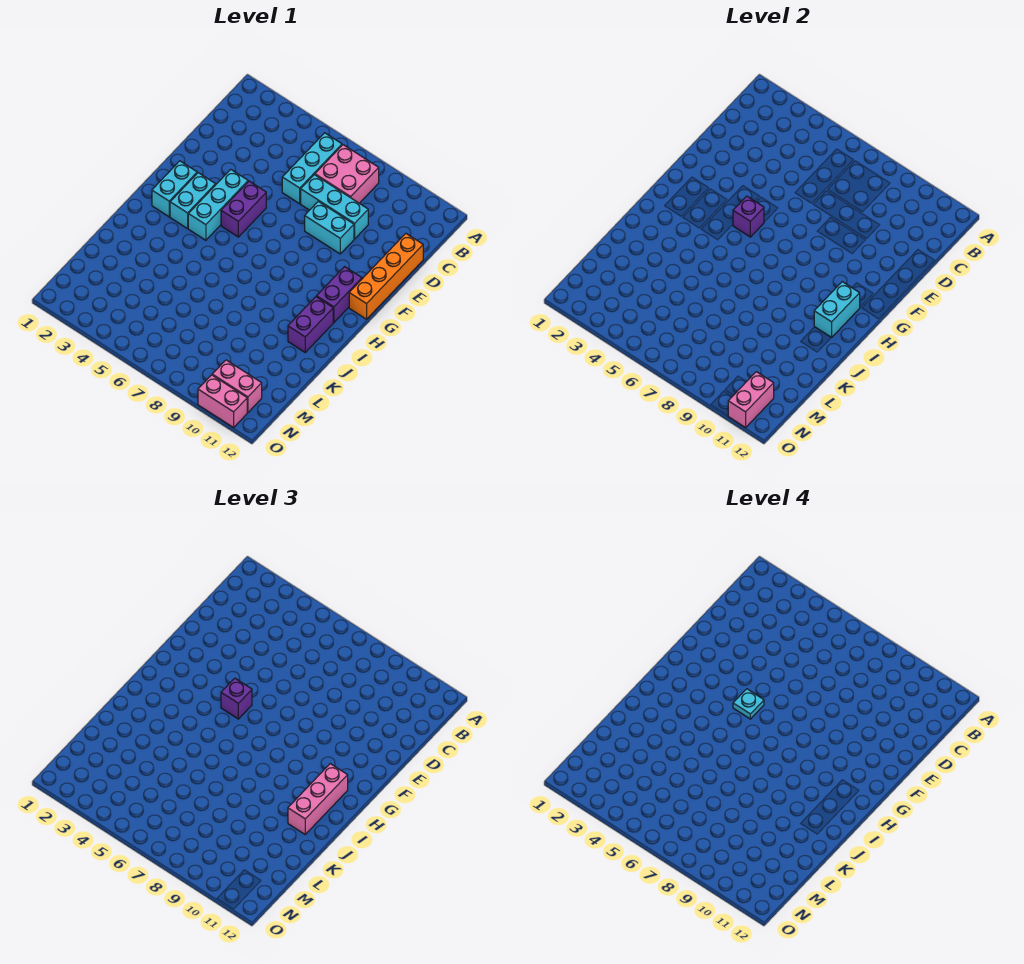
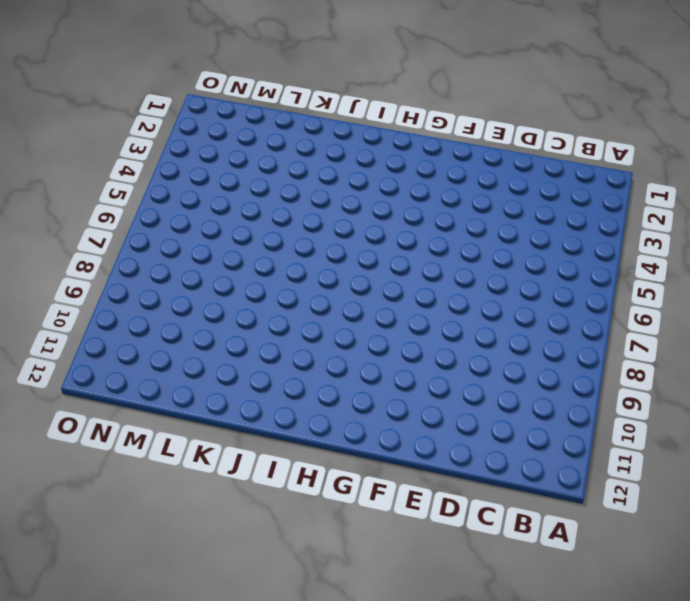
none -> cyan brick B6:D6 level 1
none -> pink brick B7:C8 level 1
none -> cyan brick D7:D9 level 1

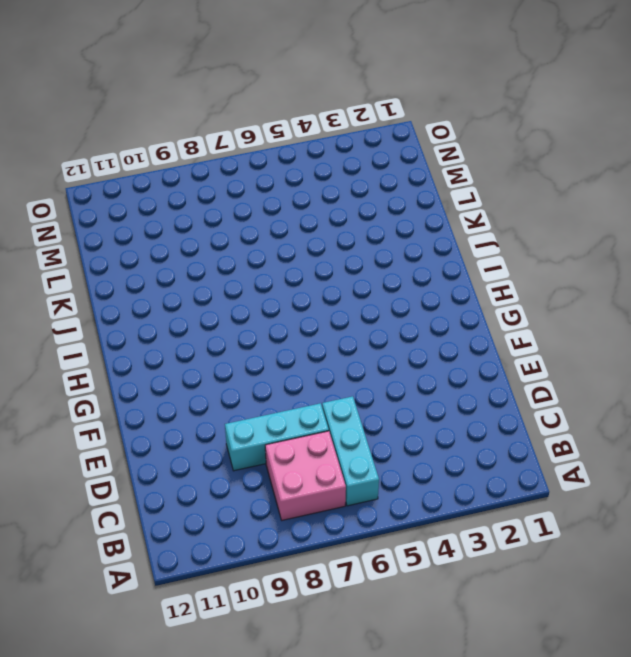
none -> orange brick D12:G12 level 1
none -> cyan brick E8:E9 level 1
none -> cyan brick F4:H4 level 1

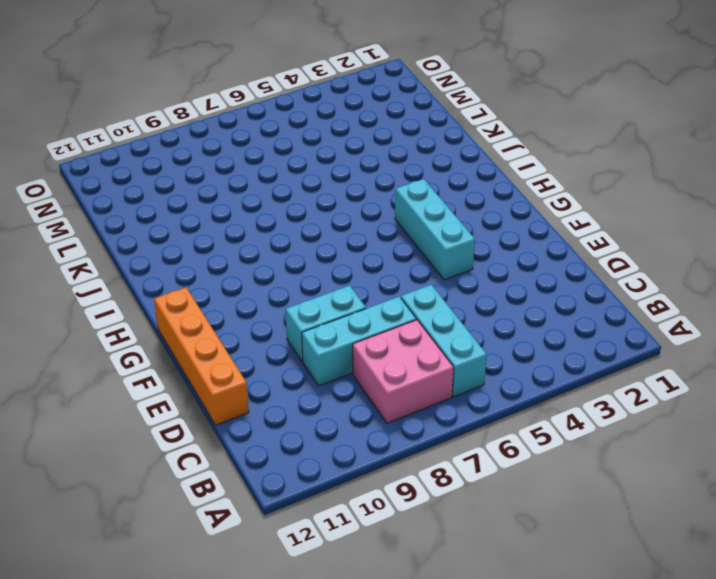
none -> purple brick F5:G5 level 1
none -> cyan brick G2:H2 level 1
none -> cyan brick G3:H3 level 1

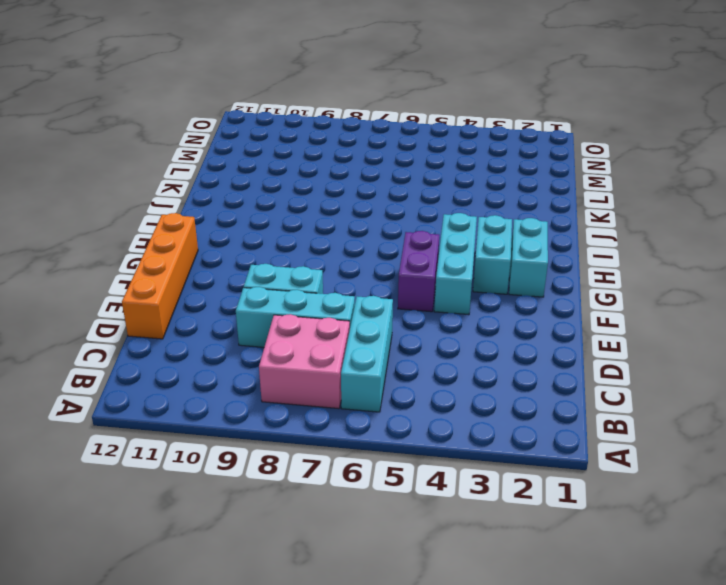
none -> purple brick G11:H11 level 1
none -> purple brick I11:J11 level 1
none -> pink brick N10:N11 level 1

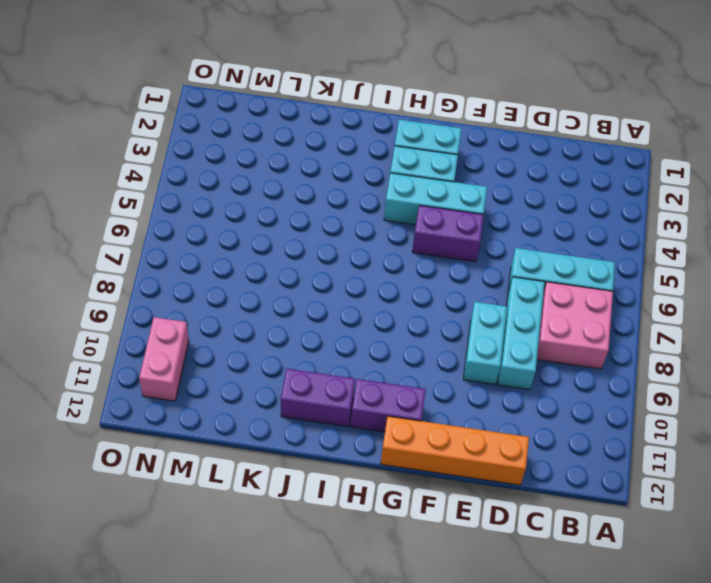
none -> pink brick O10:O11 level 1
none -> purple brick G5 level 2
none -> cyan brick H11:I11 level 2

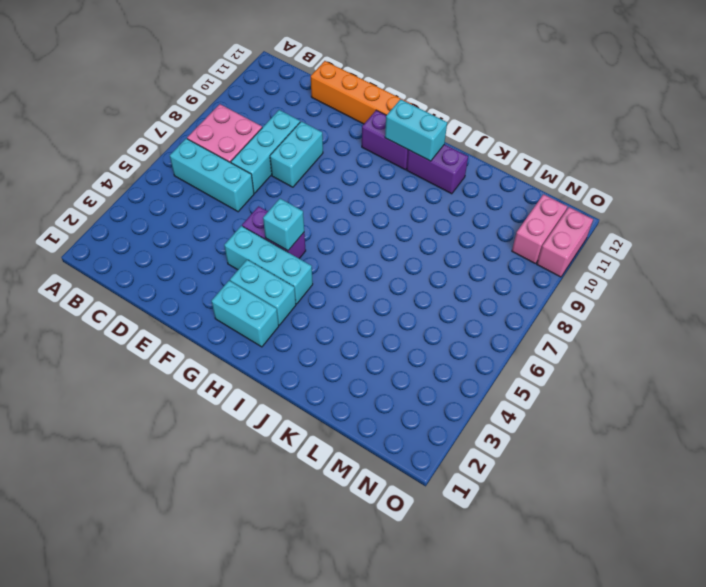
cyan brick G5 level 2 -> purple brick G5 level 2
none -> pink brick N11:O11 level 2
none -> purple brick G5 level 3
none -> pink brick H11:J11 level 3

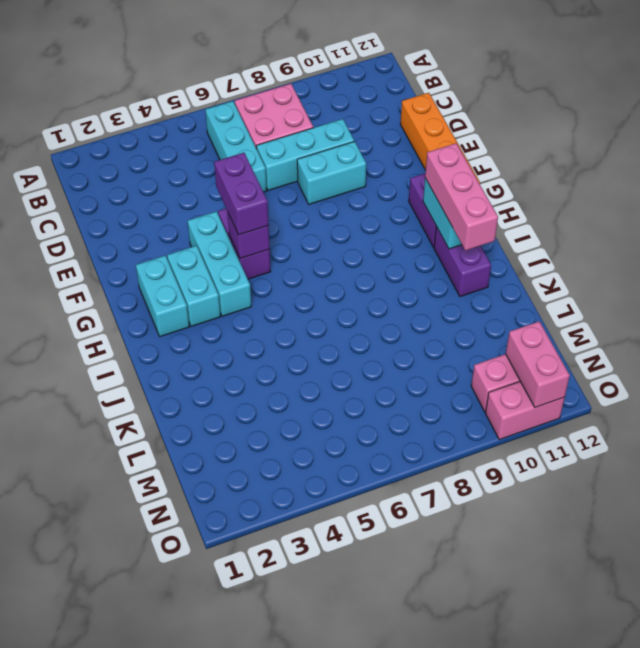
purple brick F5:G5 level 3 -> purple brick G5 level 3
none -> cyan plate G5 level 4

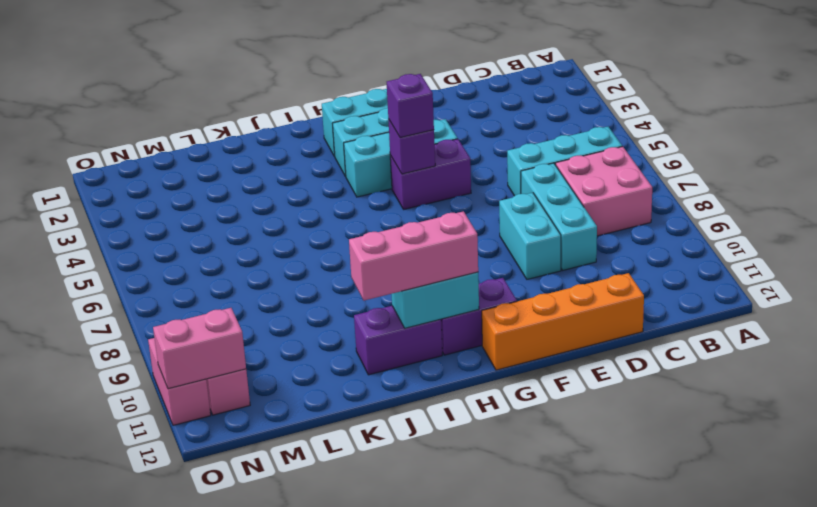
none -> cyan plate G5 level 4

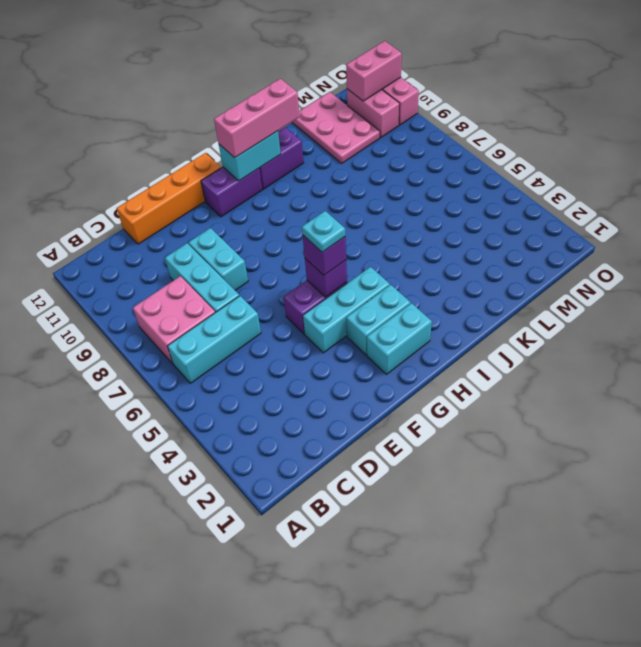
pink plate L10:M12 level 1 -> none

